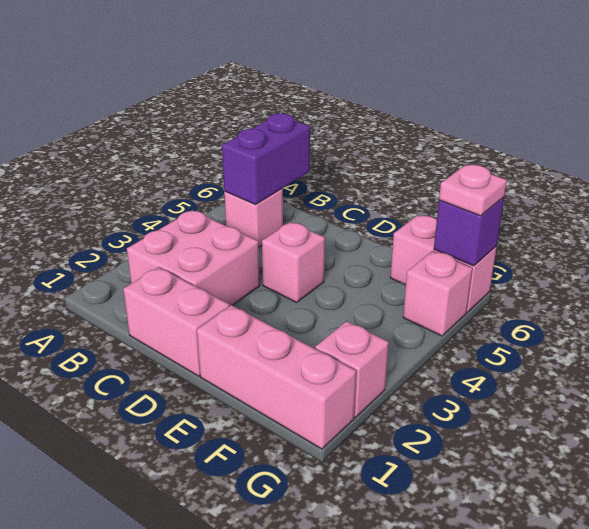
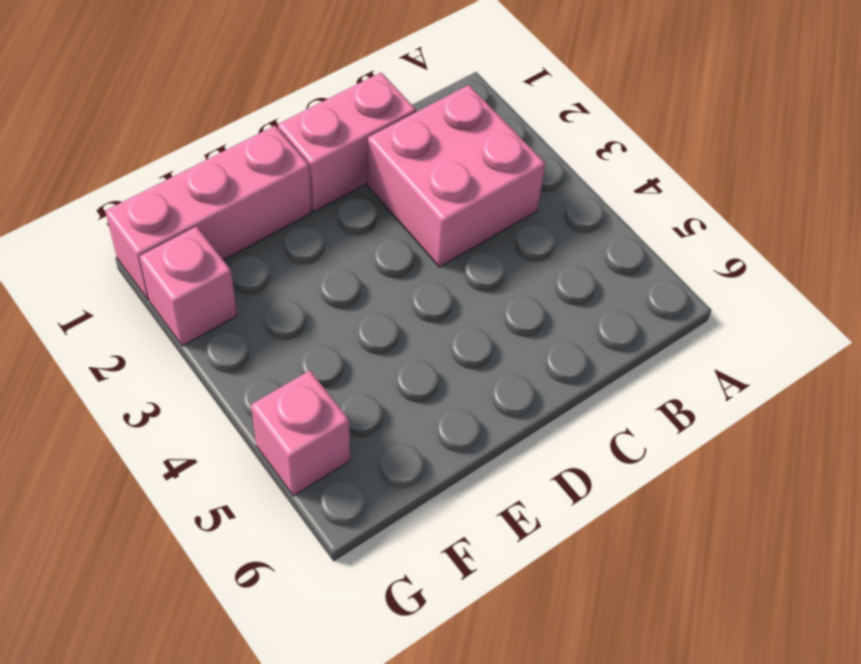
none -> pink brick B5 level 1
none -> pink brick D4 level 1

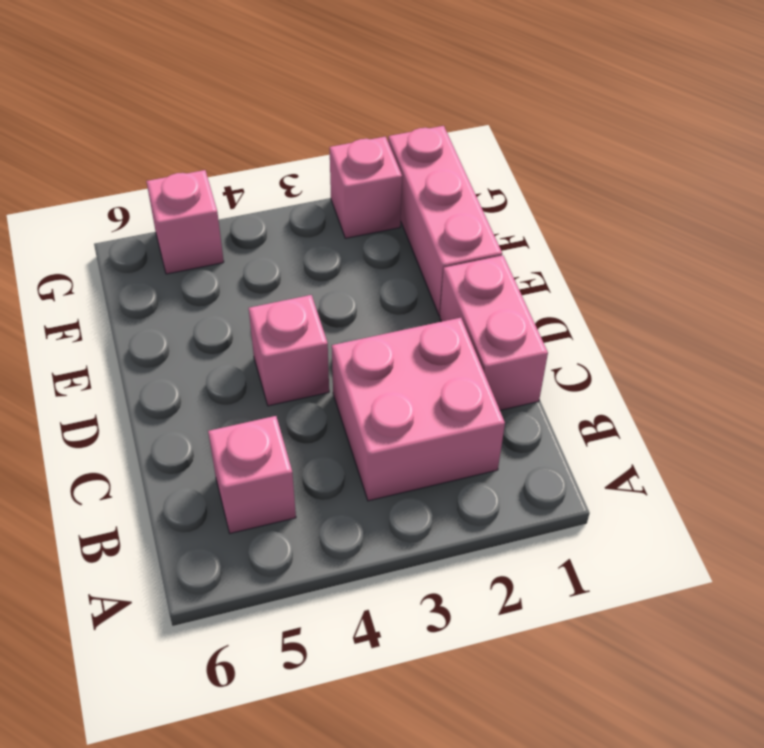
none -> pink brick F6:G6 level 1
none -> purple brick B5:B6 level 2

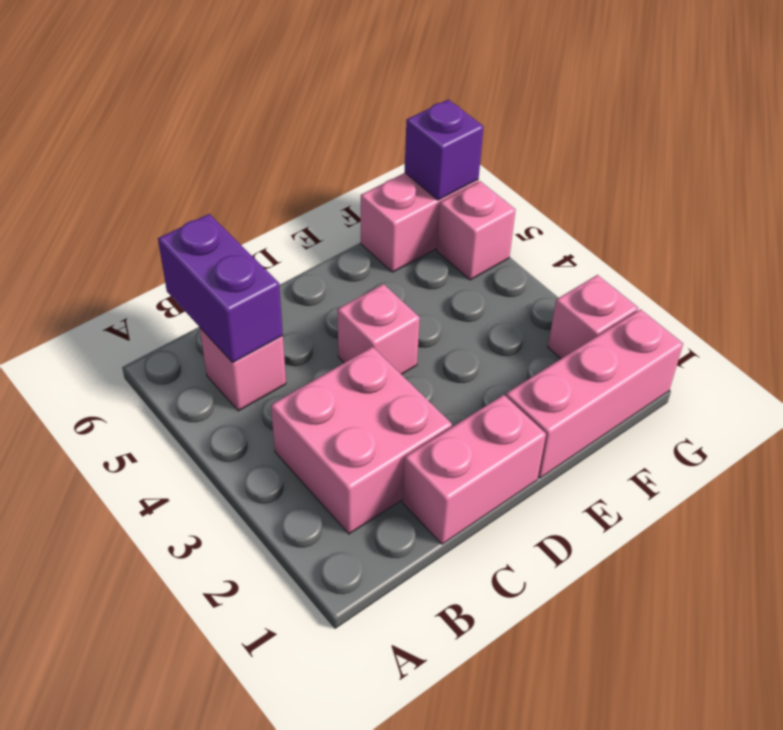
none -> pink plate G6 level 3

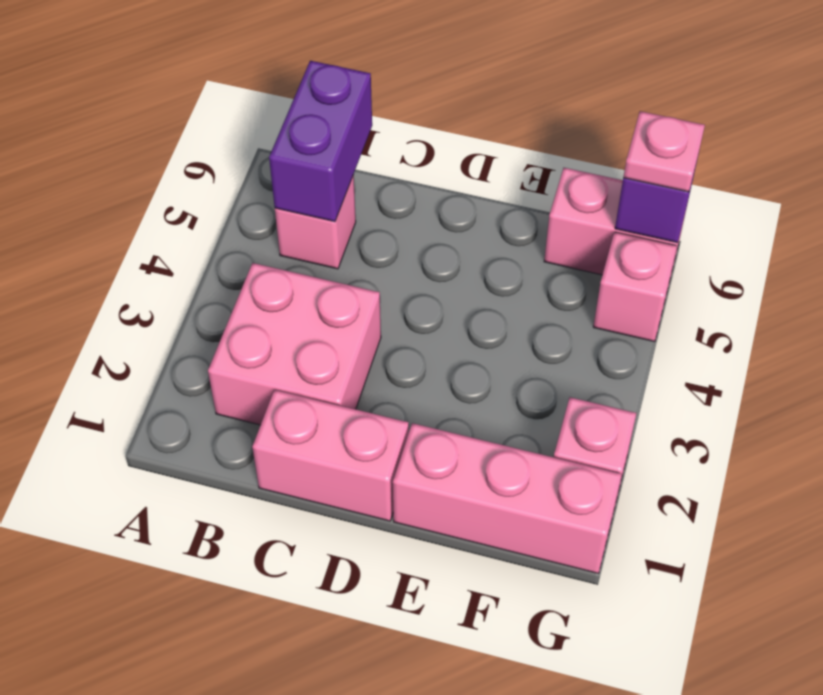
none -> pink brick D4 level 1

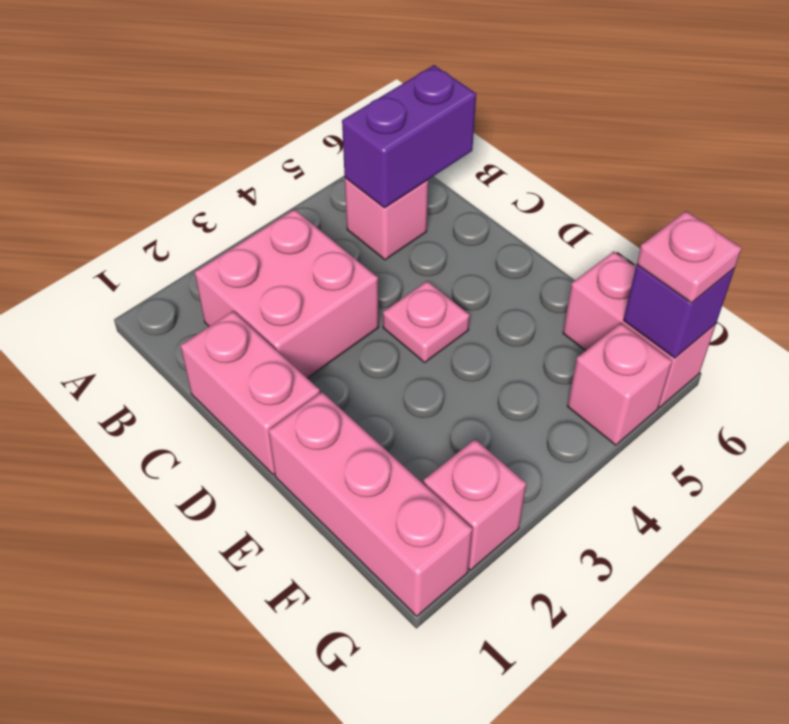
pink plate D4 level 1 -> pink brick D4 level 1

